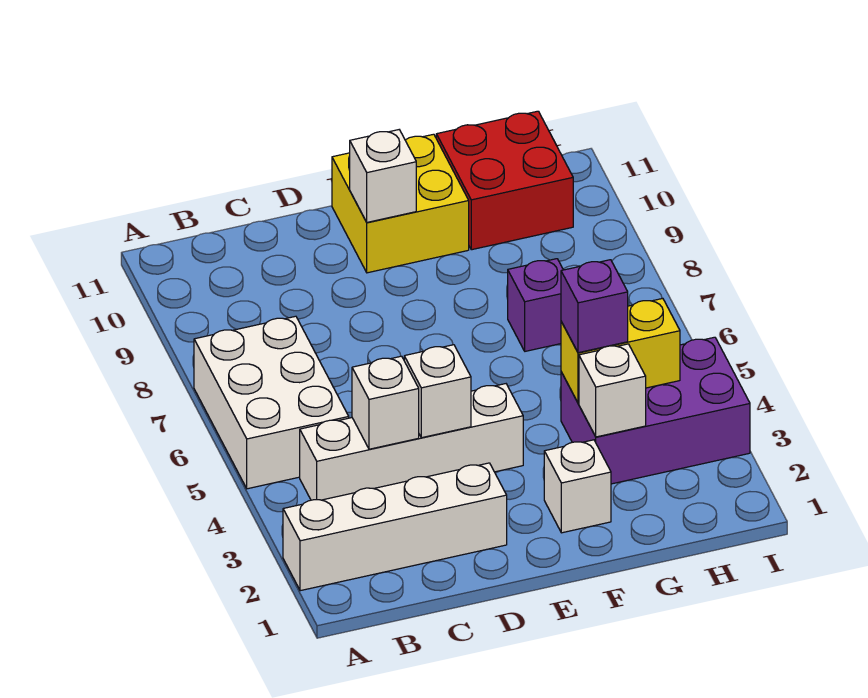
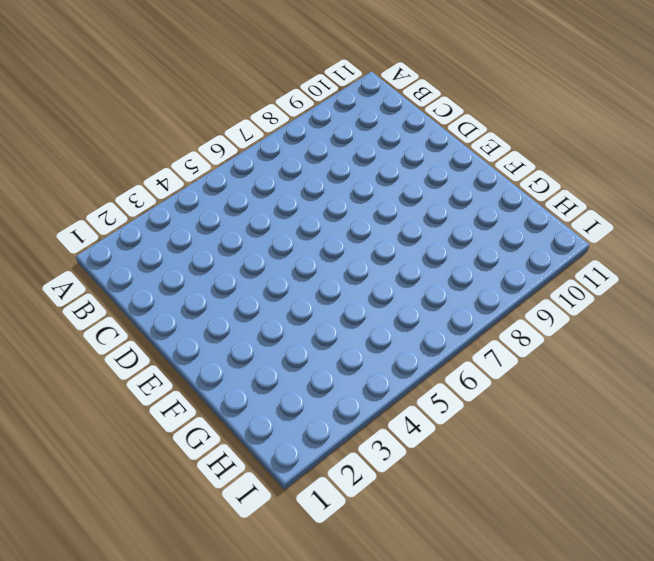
none -> white brick A2:D2 level 1
none -> white brick A5:B7 level 1
none -> white brick B4:E4 level 1

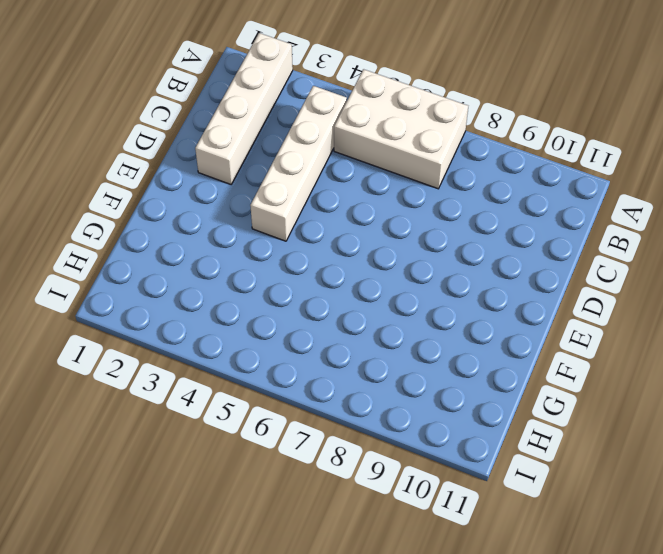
none -> yellow brick E10:F11 level 1
none -> white brick F2 level 1
none -> purple brick G3:I4 level 1

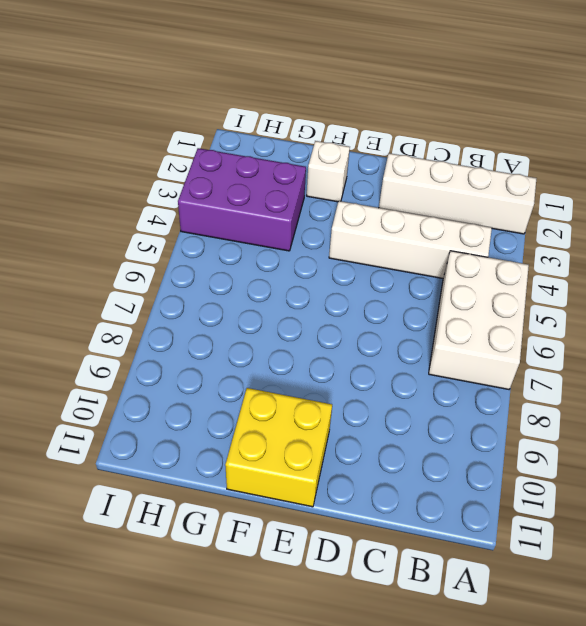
none -> purple brick G7 level 1
none -> red brick G10:H11 level 1
none -> white brick C4 level 2

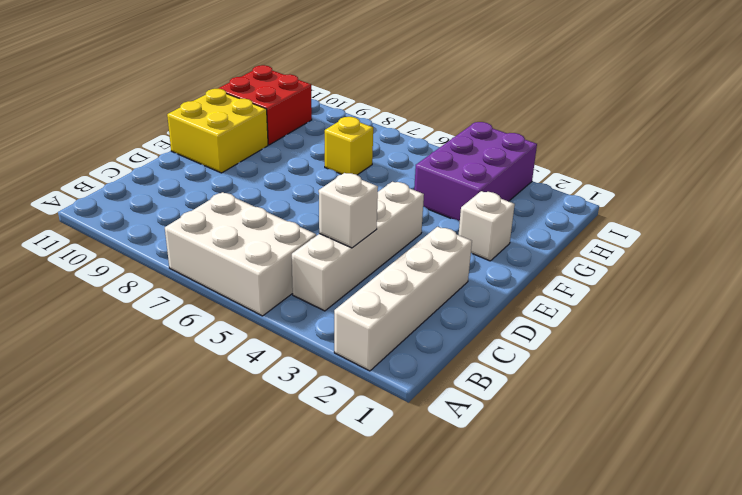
yellow brick G7 level 1 -> purple brick G7 level 1
none -> white brick D4 level 2
none -> white brick E10 level 2
none -> white brick G3 level 2

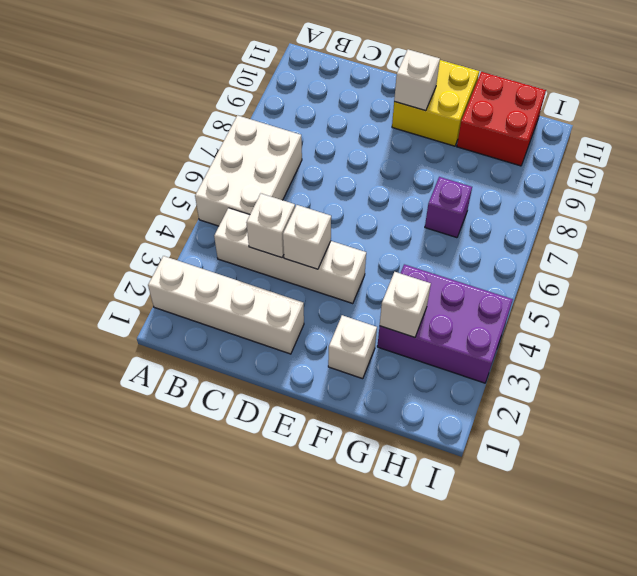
none -> yellow brick G4:H4 level 2
none -> purple brick G4 level 3

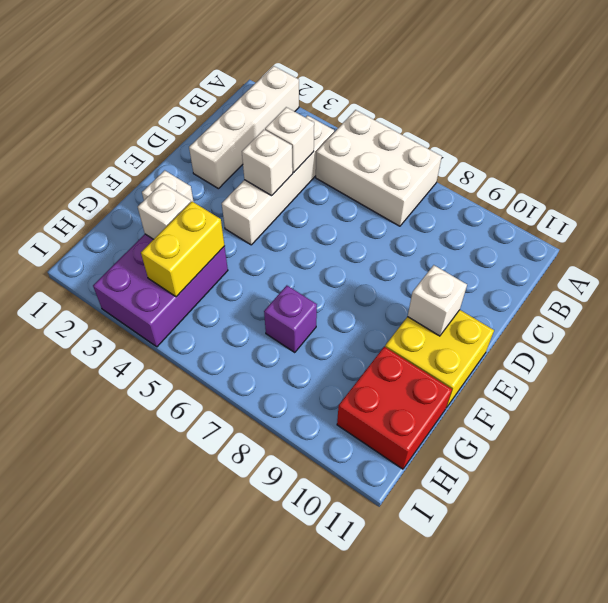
none -> purple brick G4 level 3

